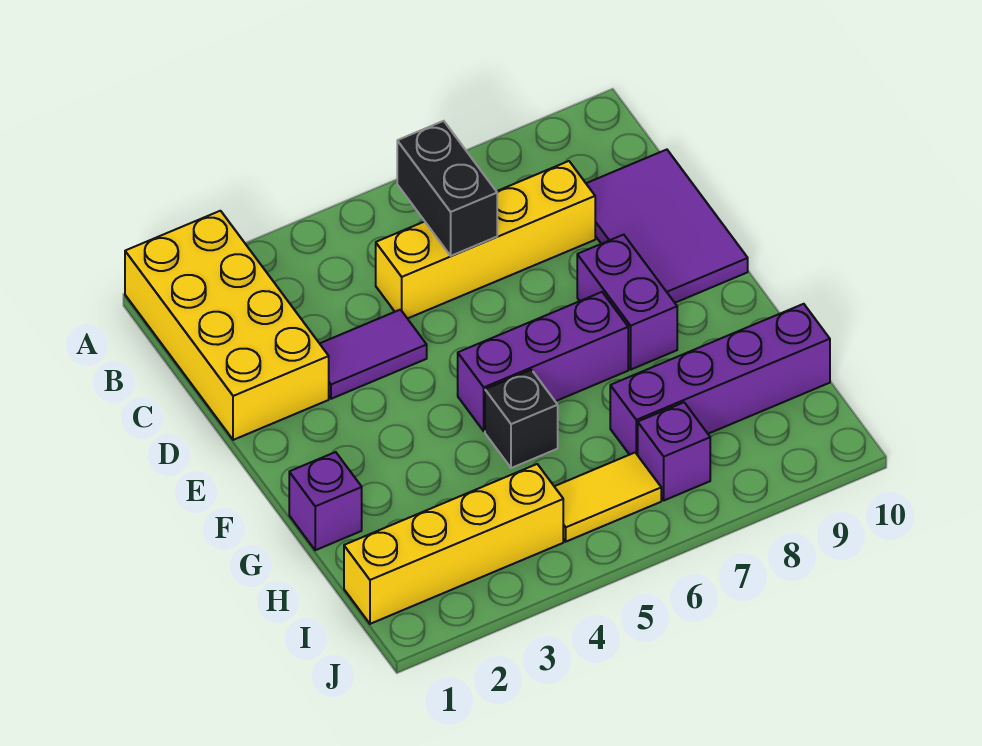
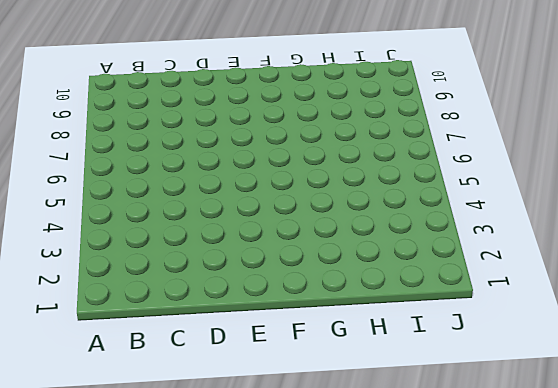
none -> yellow brick A1:D2 level 1
none -> yellow brick C5:C8 level 1
none -> purple tile C9:E10 level 1

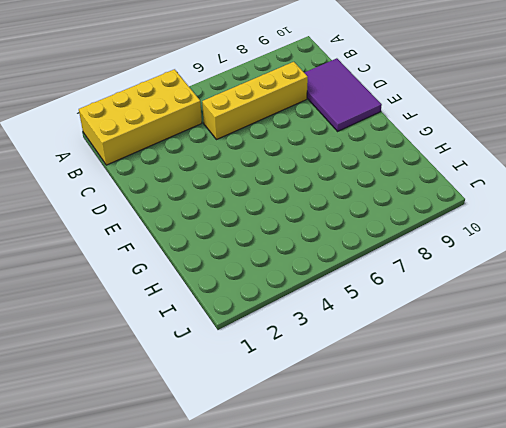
yellow brick A1:B4 level 1 -> yellow brick A1:D2 level 1
none -> purple tile D3:D4 level 1
none -> purple brick E8:F8 level 1
none -> purple brick F5:F7 level 1

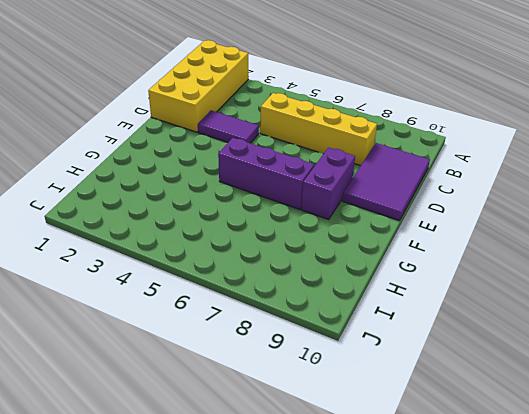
none -> purple brick G1 level 1
none -> black brick G5 level 1
none -> purple brick H7:H10 level 1

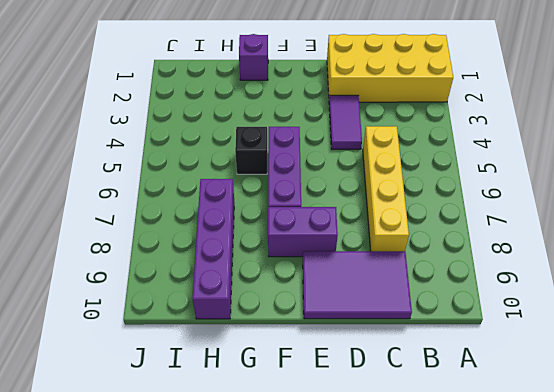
none -> yellow brick I1:I4 level 1
none -> yellow tile I5:I6 level 1
none -> purple brick I7 level 1

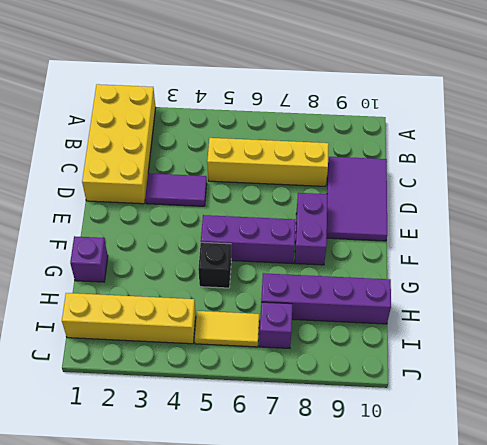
none -> black brick B6:C6 level 2

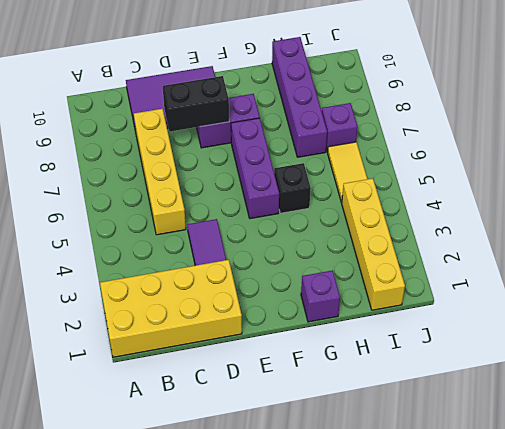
black brick D8:E8 level 2 -> black brick B6:C6 level 2

